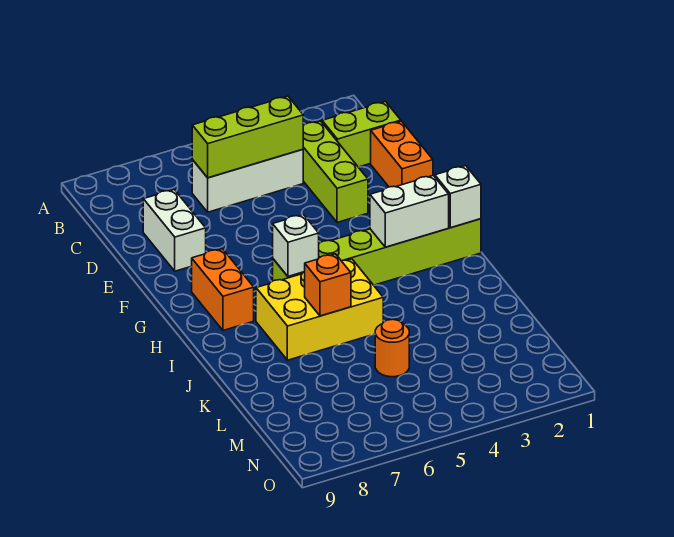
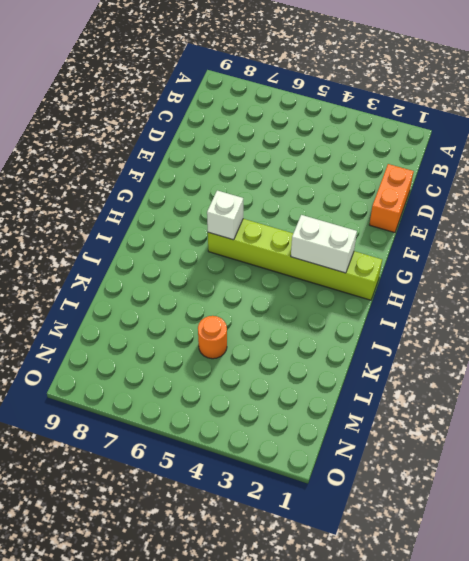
none -> lime brick C1:C2 level 1
none -> lime brick C3:E3 level 1
none -> white brick C4:C6 level 1

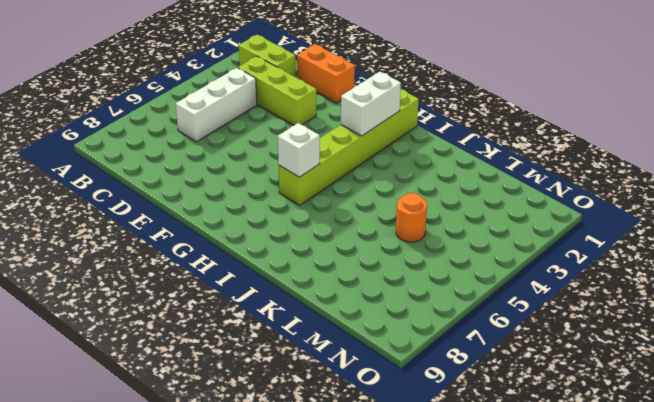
lime brick B2:C2 level 1 -> lime brick C1:C2 level 1
none -> white brick D8:E8 level 1
none -> orange brick G8:H8 level 1
none -> yellow brick I5:J7 level 1

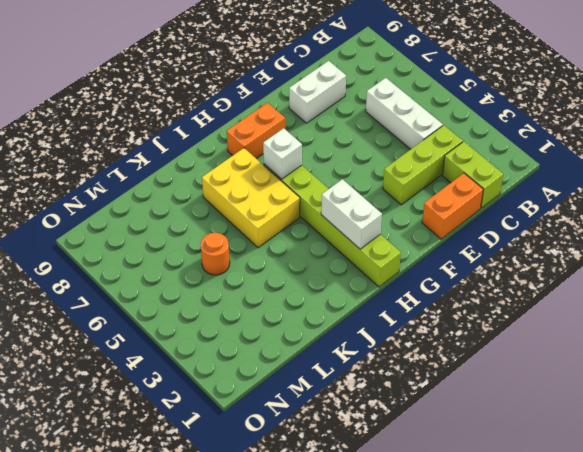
none -> lime brick C4:C6 level 2
none -> white brick H1 level 2
none -> orange brick J6 level 2

